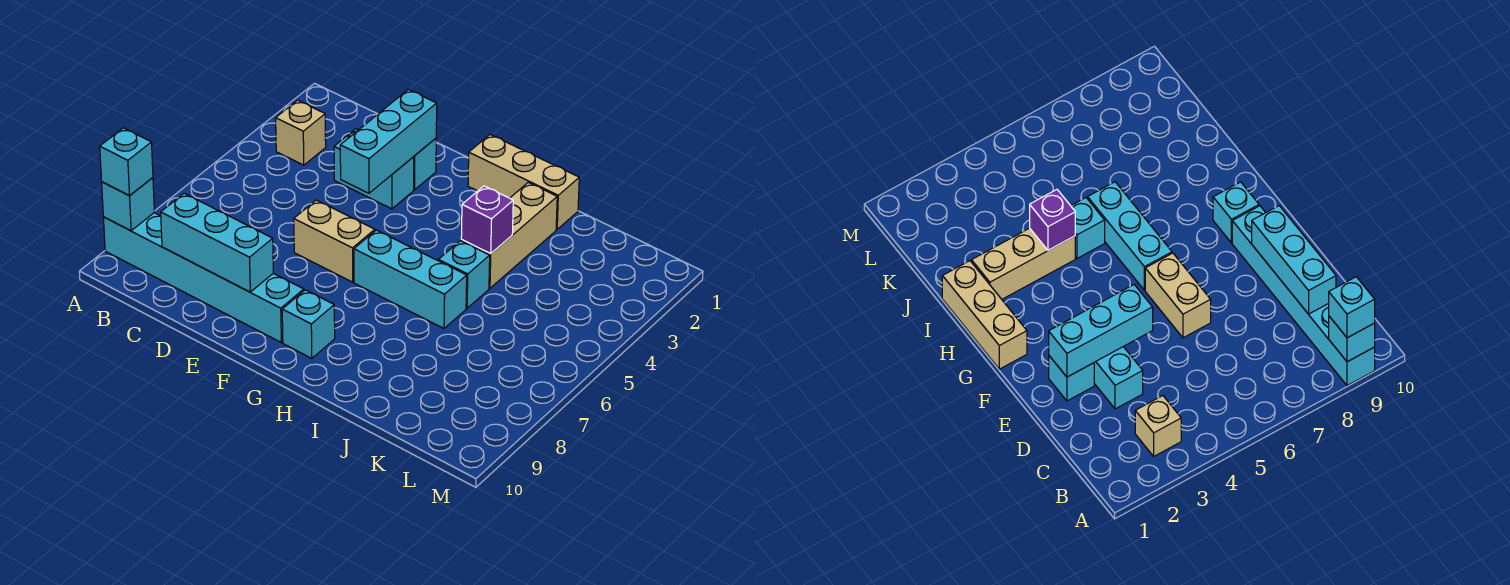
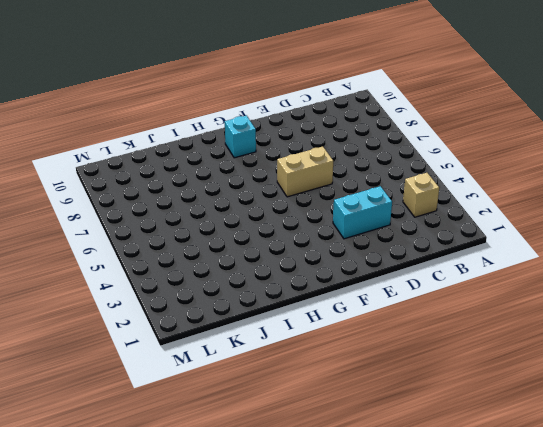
none -> cyan brick A9:F9 level 1
none -> cyan brick E2 level 1
none -> tan brick G1:I1 level 1

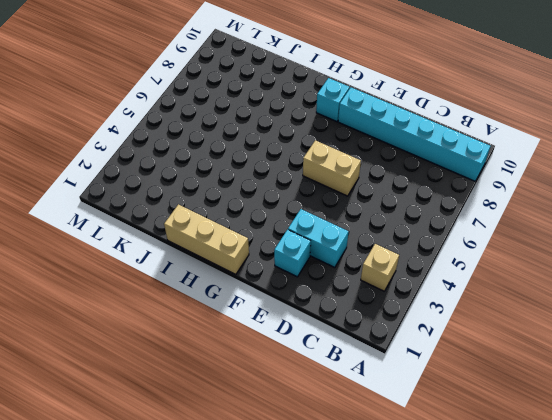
none -> cyan brick G6:I6 level 1
none -> tan brick I2:I4 level 1
none -> cyan brick I5 level 1

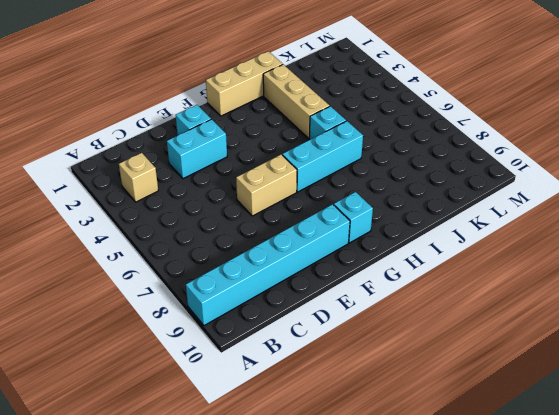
none -> cyan brick A9 level 2
none -> cyan brick C9:E9 level 2
none -> cyan brick E2:E4 level 2

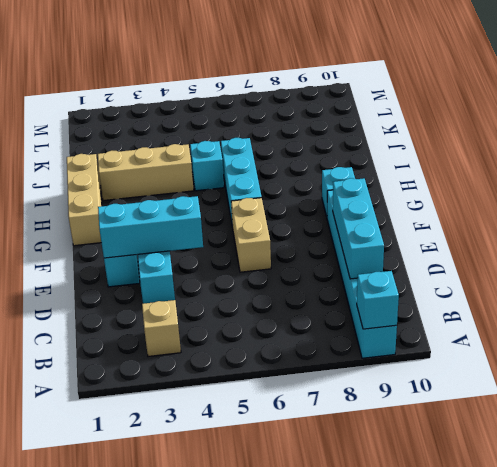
none -> purple brick I4 level 2
none -> cyan brick A9 level 3

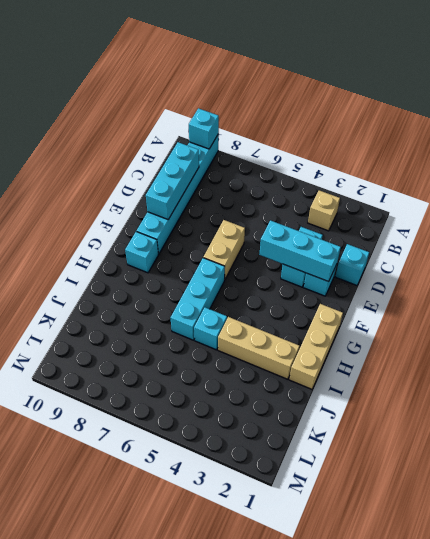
cyan brick D1 level 1 -> cyan brick A9 level 3
none -> purple brick I4 level 2

